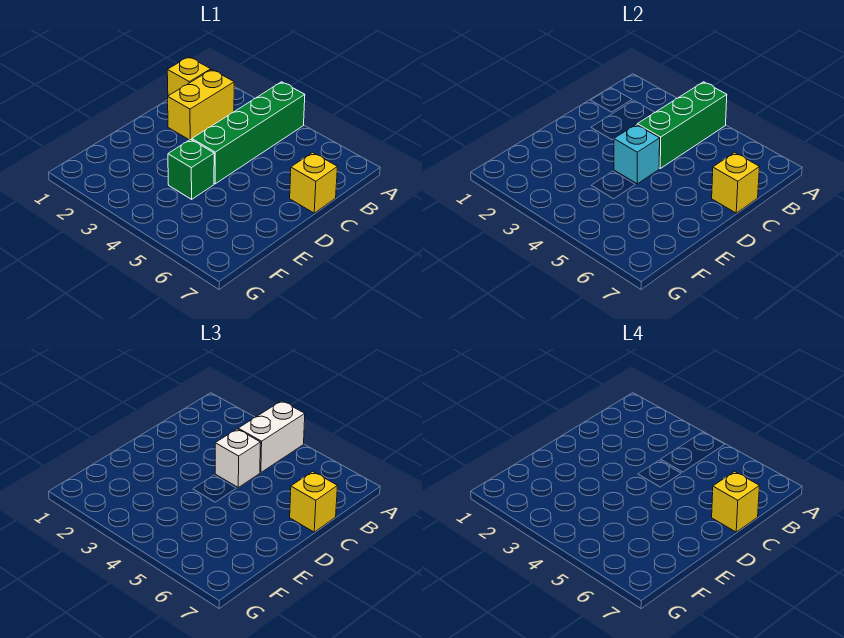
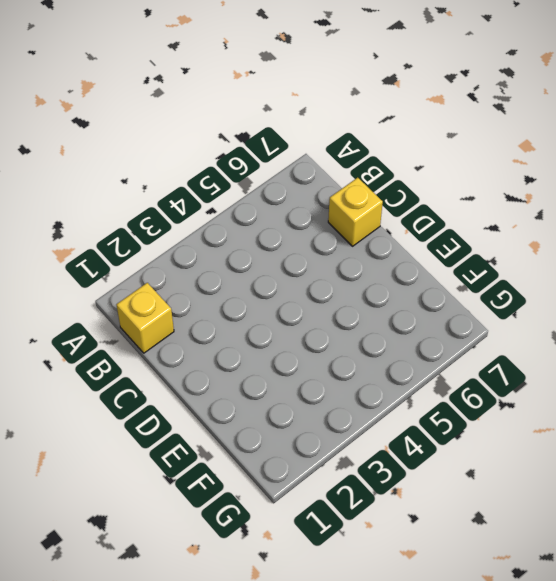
none -> green brick A4:D4 level 1
none -> yellow brick B2:C2 level 1
none -> green brick E4 level 1

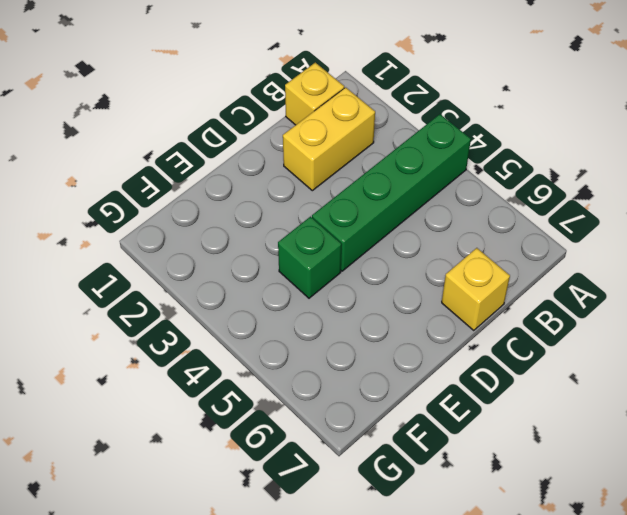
none -> green brick A4:C4 level 2
none -> yellow brick C7 level 2
none -> cyan brick D4 level 2

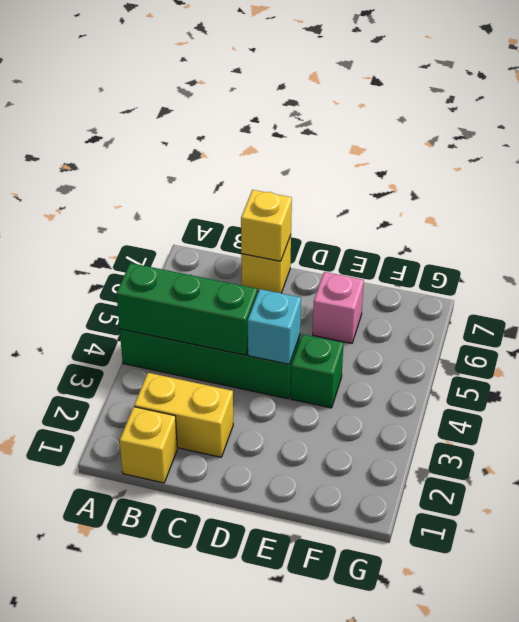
pink brick E6 level 1 -> none
none -> white brick A4:B4 level 3
none -> white brick C4 level 3
none -> yellow brick C7 level 3

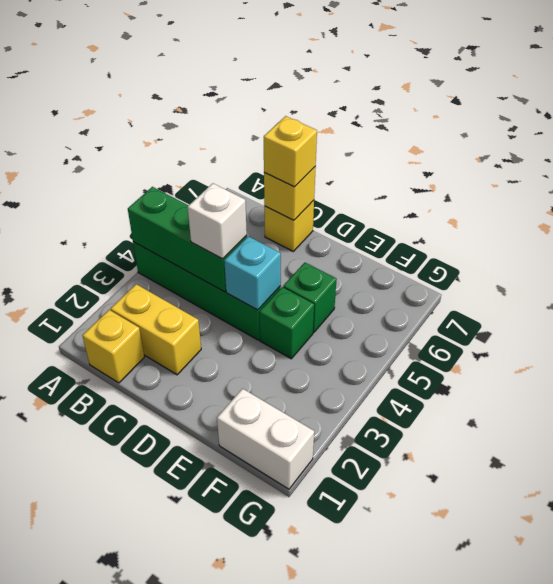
green brick E5 level 1 -> none
white brick F1:G1 level 1 -> white brick A4:B4 level 3
none -> yellow brick C7 level 4

